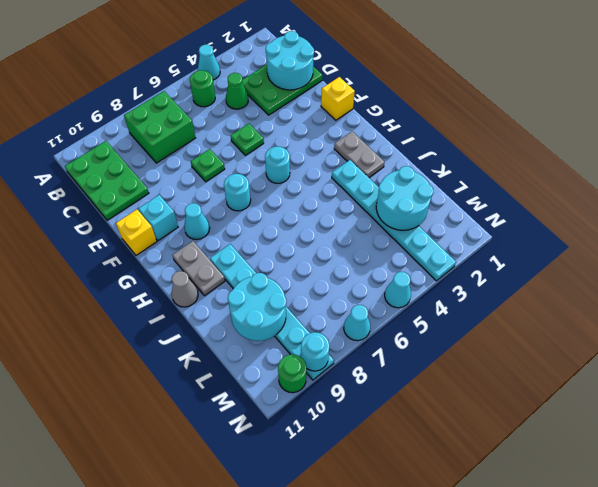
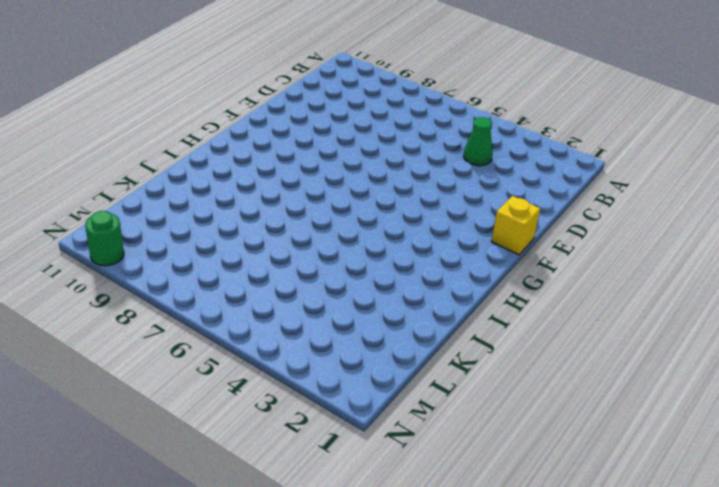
none -> cyan cone A4 level 1
none -> green round brick B5 level 1
none -> green brick B7:C8 level 1

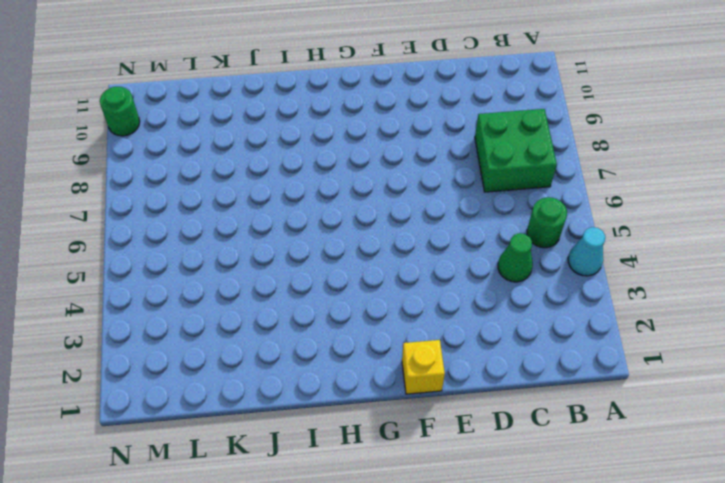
none -> green plate B10:D11 level 1
none -> green plate C1:D3 level 1
none -> green plate E5 level 1

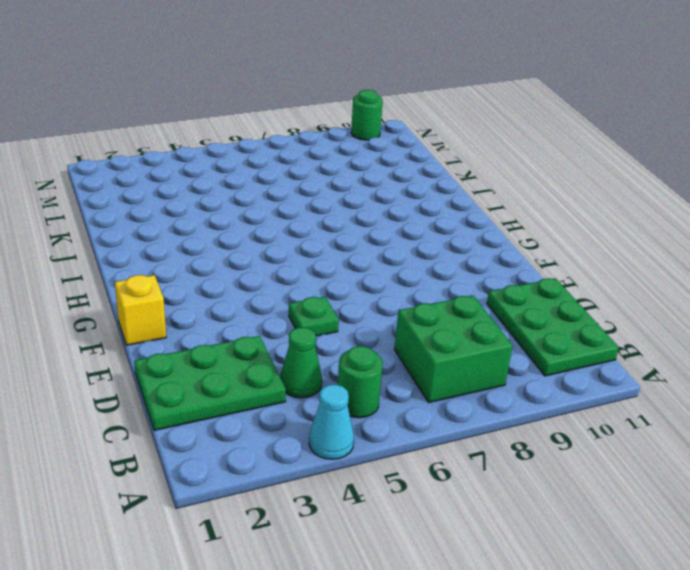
none -> green plate E7 level 1
none -> cyan brick F10 level 1
none -> yellow brick F11 level 1

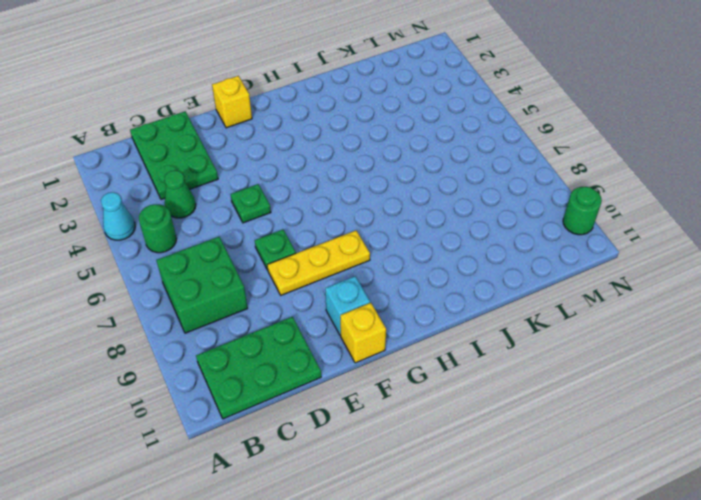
yellow plate E8:G8 level 1 -> none
none -> cyan round brick G5 level 1
none -> cyan round brick G7 level 1
none -> cyan cone G9 level 1

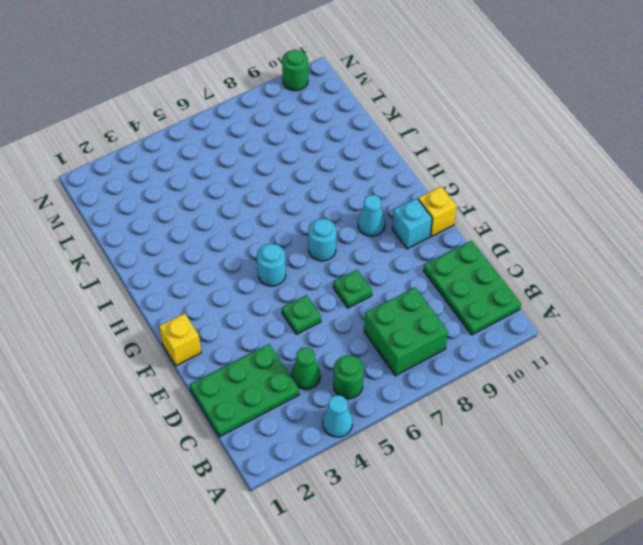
none -> grey plate H2:I2 level 1
none -> grey plate H10:I10 level 1
none -> cyan plate I3:N3 level 1

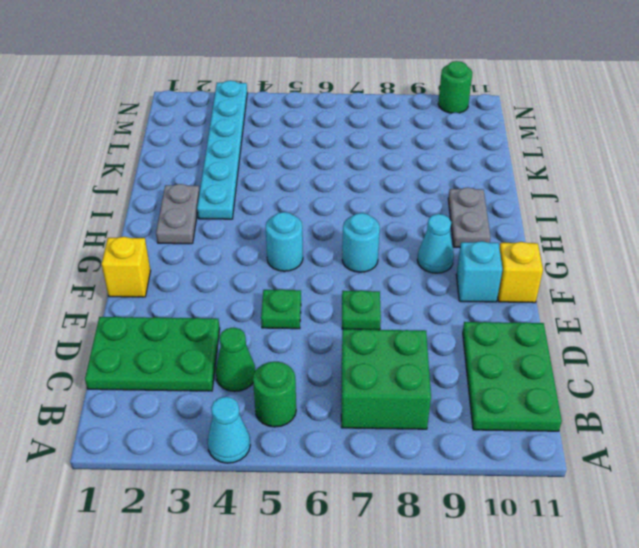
none -> cyan plate I9:N9 level 1
none -> grey cone I11 level 1
none -> cyan cone N5 level 1

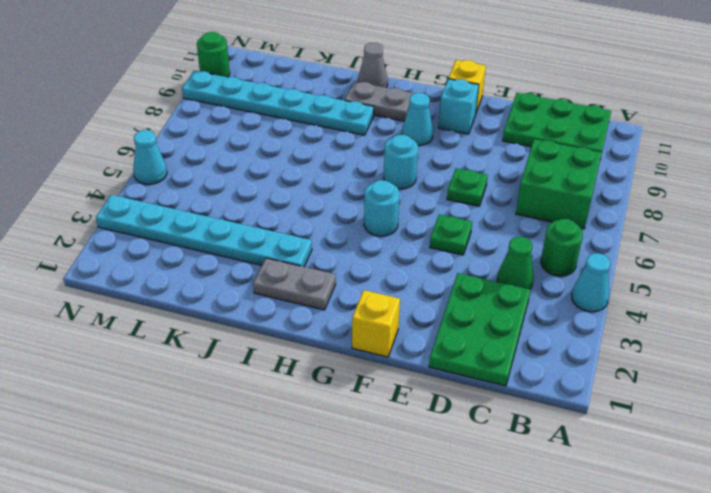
none -> cyan cone N7 level 1
none -> cyan round brick C1:D2 level 2
none -> cyan round brick K2:L3 level 2

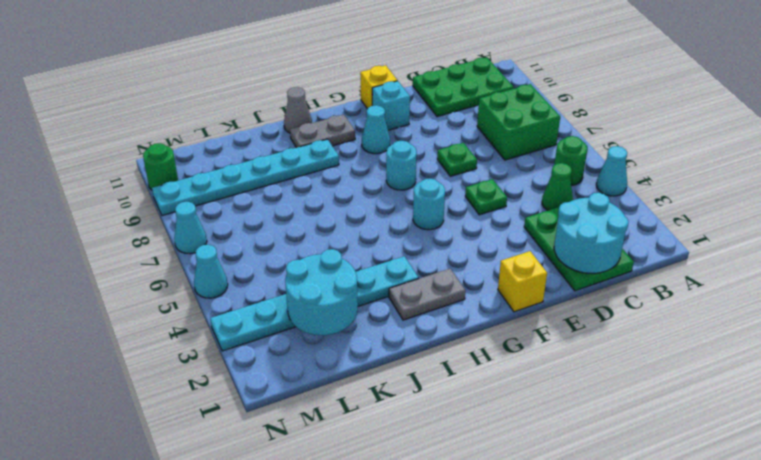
none -> cyan round brick K9:L10 level 2
none -> cyan round brick N9 level 2

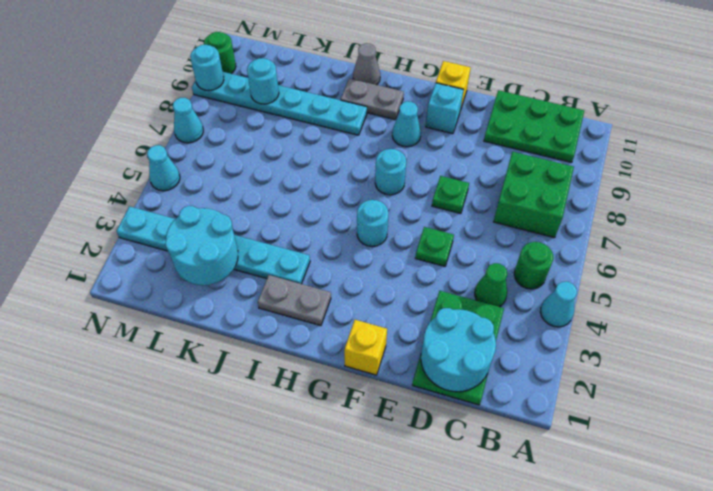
cyan round brick L9 level 2 -> cyan round brick K9:L10 level 2

